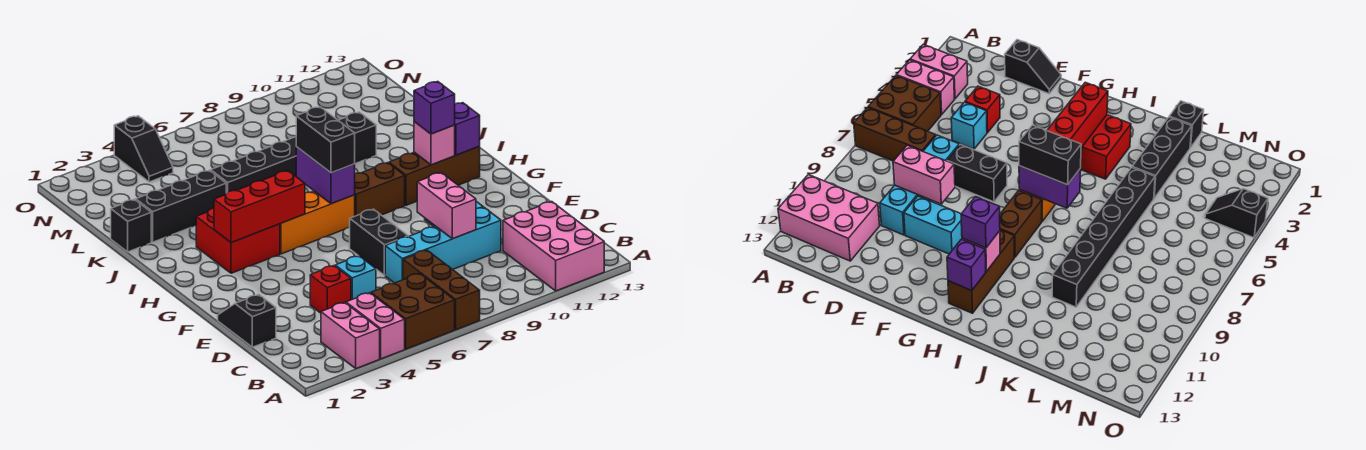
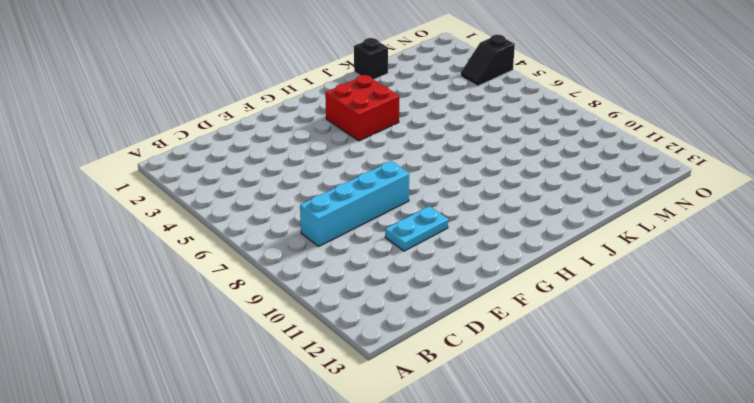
cyan brick C8:F8 level 1 -> cyan brick D7:D10 level 1
cyan plate E10:F10 level 1 -> cyan brick E10:F10 level 1
none -> pink brick A3:B3 level 1
none -> pink brick A4:B4 level 1
none -> brown brick A5:B6 level 1

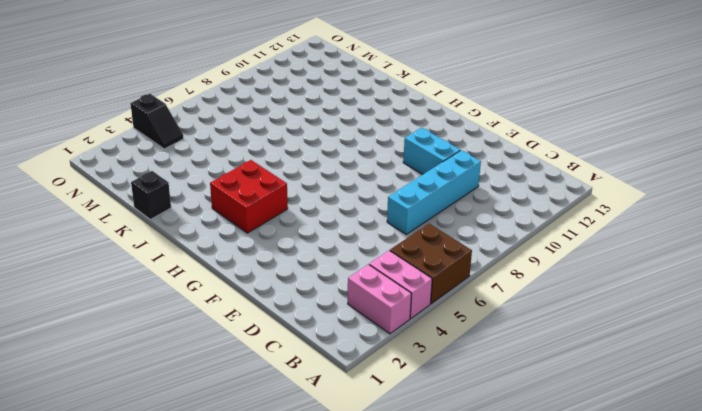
none -> brown brick A7:C7 level 1
none -> pink brick A11:C12 level 1
none -> black slope D1:E1 level 1 top D

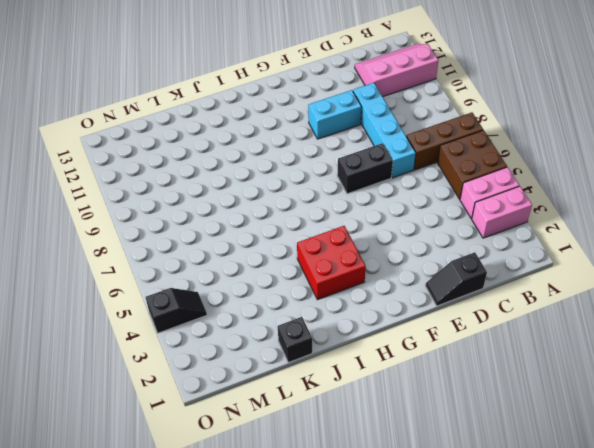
pink slope A11:C12 level 1 top 11 -> pink brick A11:C12 level 1
none -> red brick D4 level 1
none -> cyan brick D5 level 1
none -> orange brick H5:H7 level 1

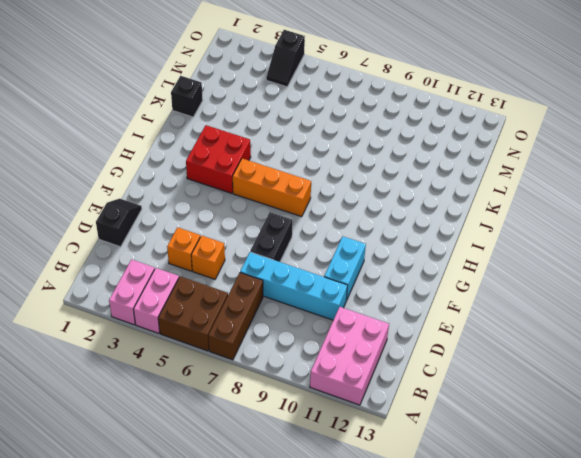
orange brick D4 level 1 -> red brick D4 level 1
orange brick D5 level 1 -> cyan brick D5 level 1
none -> brown brick H8:H9 level 1
none -> brown brick H10:H12 level 1
none -> black brick K2:K4 level 1

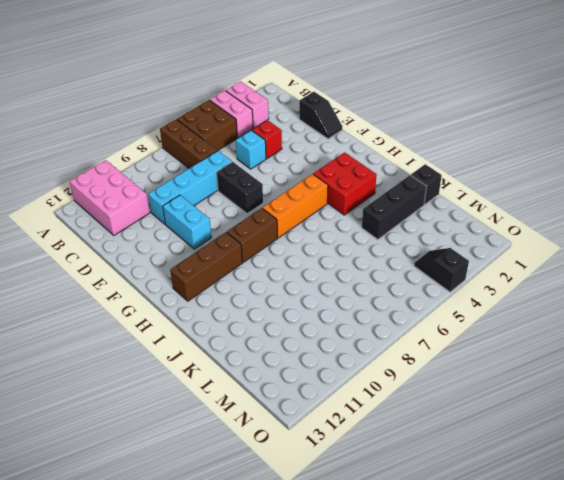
none -> black brick K5:K10 level 1
none -> pink brick D9:E9 level 2
none -> red brick H3:H5 level 2

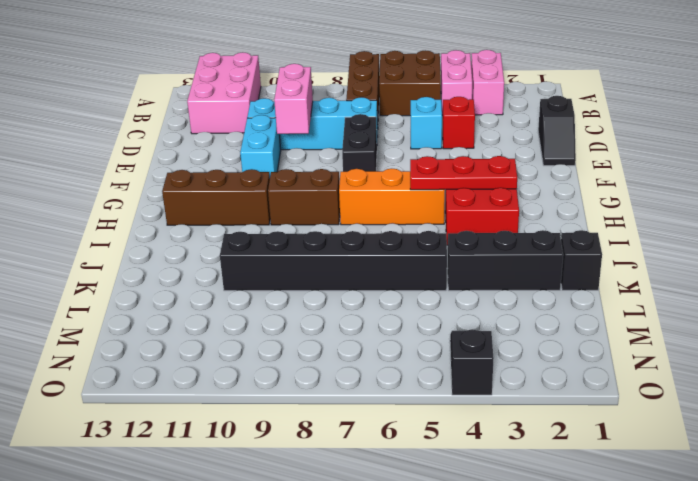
red plate H3:H5 level 2 -> red brick H3:H5 level 2
none -> purple brick H7:I7 level 2
none -> pink brick H11 level 2
none -> purple brick H12 level 2

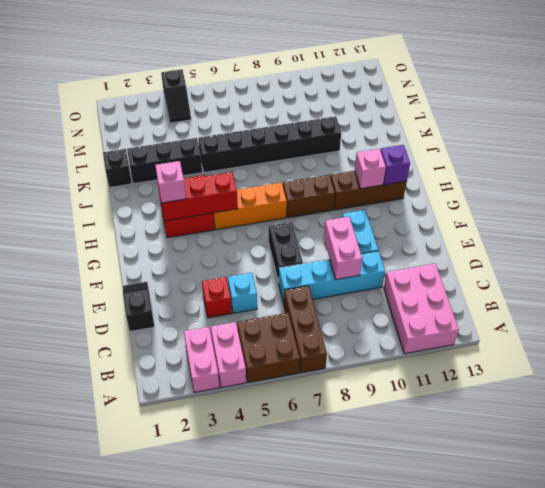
pink brick H3 level 3 -> none
none -> purple brick H7:I7 level 2
none -> black brick H7:I7 level 3
none -> purple brick H11 level 3

